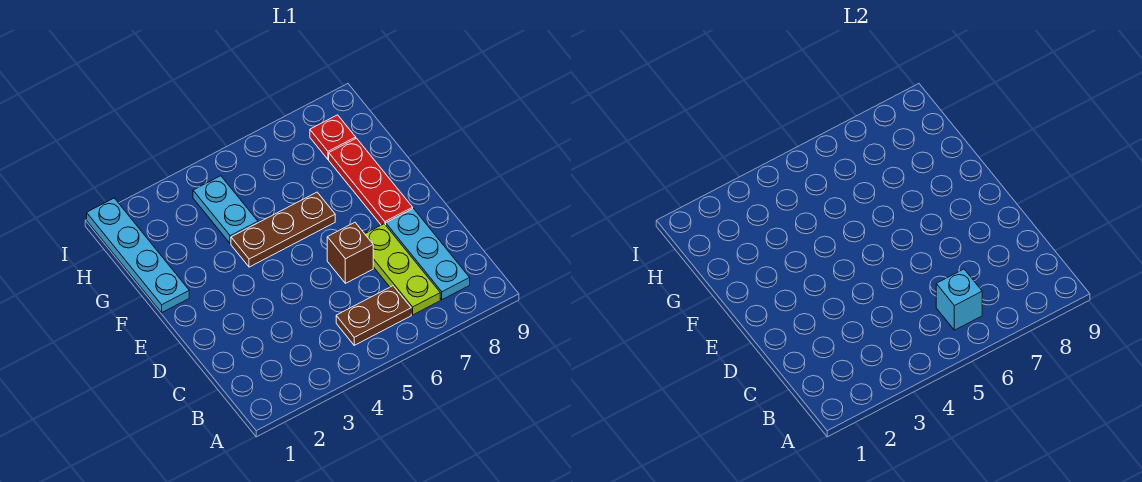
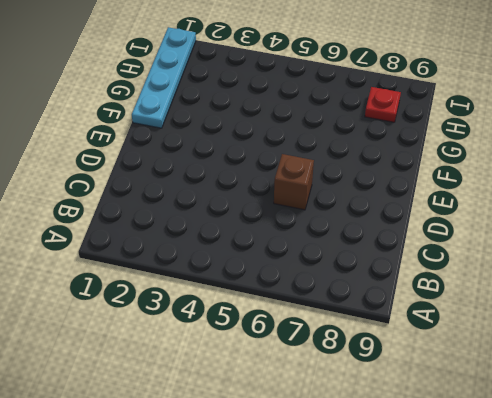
none -> brown plate B5:B6 level 1
none -> lime plate B7:D7 level 1

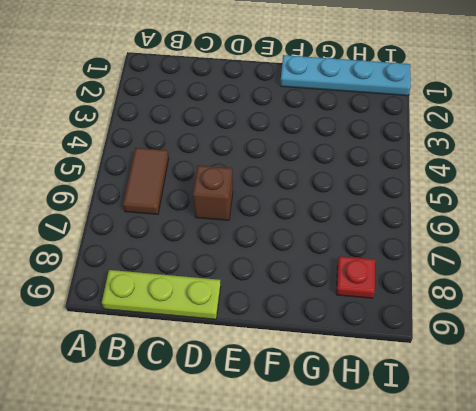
brown tile B5:B6 level 1 -> brown plate B5:B6 level 1
lime plate B9:D9 level 1 -> lime plate B7:D7 level 1
none -> cyan plate B8:D8 level 1
none -> red plate E8:G8 level 1

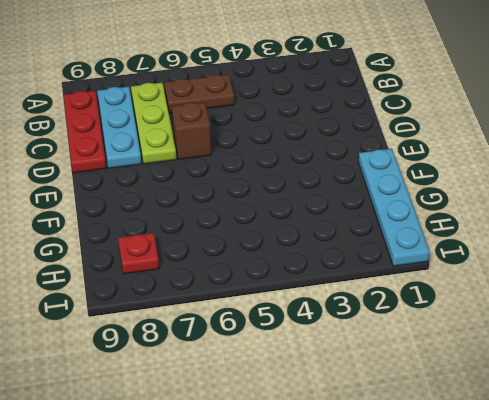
red plate B9:D9 level 1 -> red plate E8:G8 level 1
none -> brown plate F4:F6 level 1
none -> cyan plate G4:H4 level 1

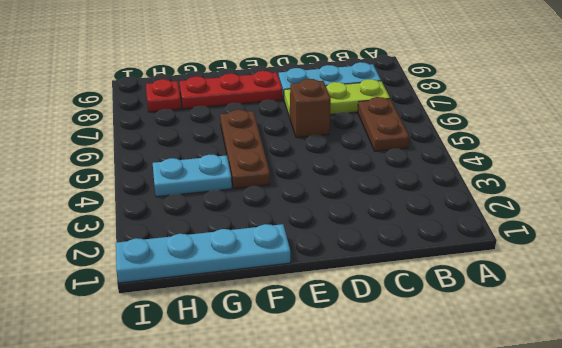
none -> cyan brick B6 level 2

